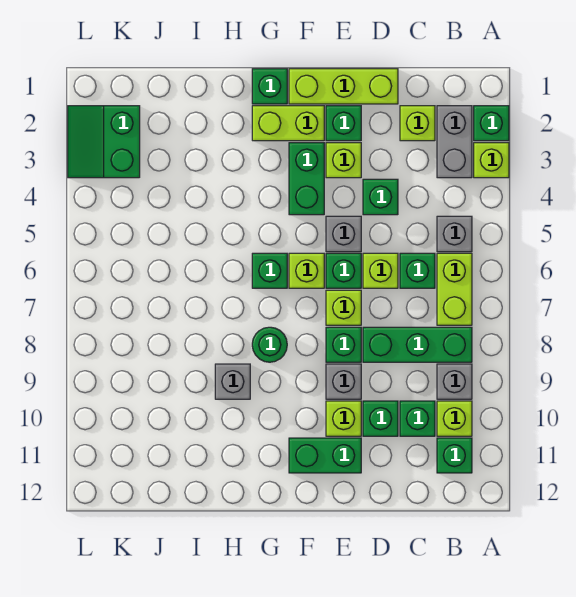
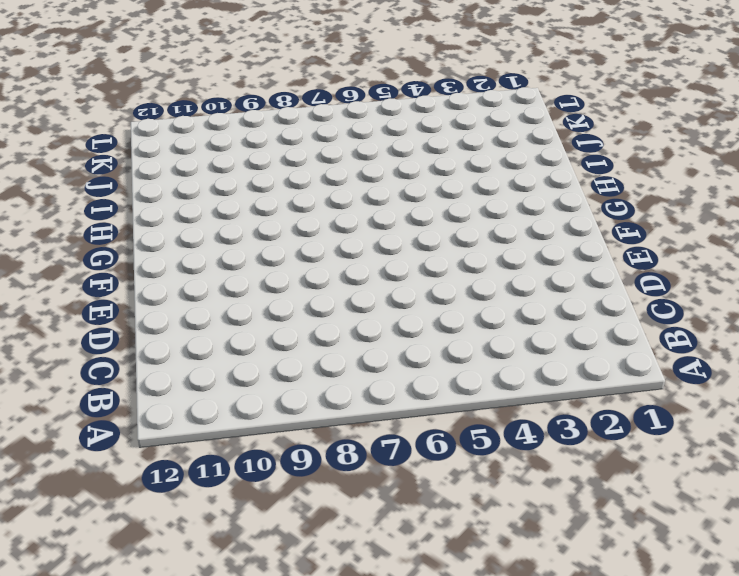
none -> green brick A2 level 1
none -> lime brick A3 level 1
none -> grey brick B2:B3 level 1
none -> grey brick B5 level 1

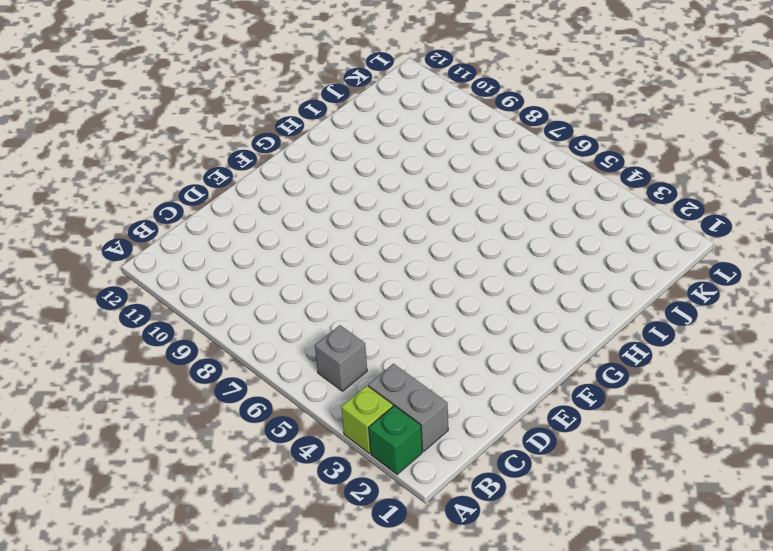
none -> lime brick B6:B7 level 1
none -> green brick B8:D8 level 1
none -> grey brick B9 level 1
none -> lime brick B10 level 1

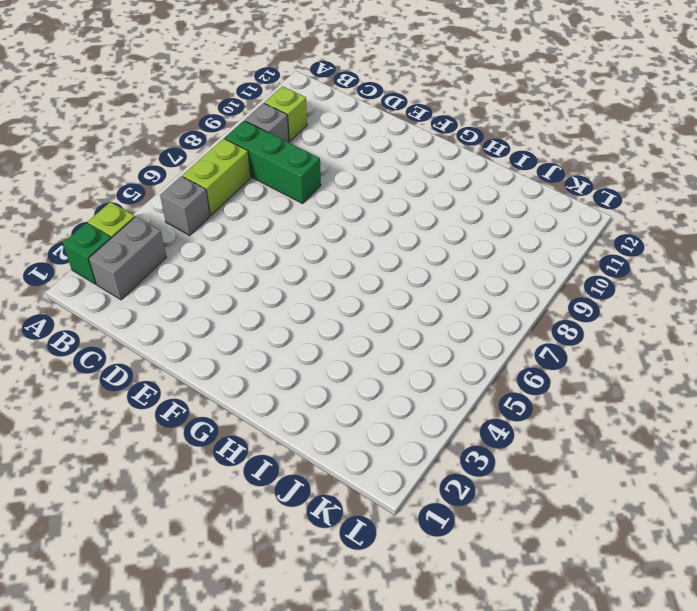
none -> green brick B11 level 1
none -> lime brick C2 level 1
none -> green brick C6 level 1
none -> green brick C10 level 1

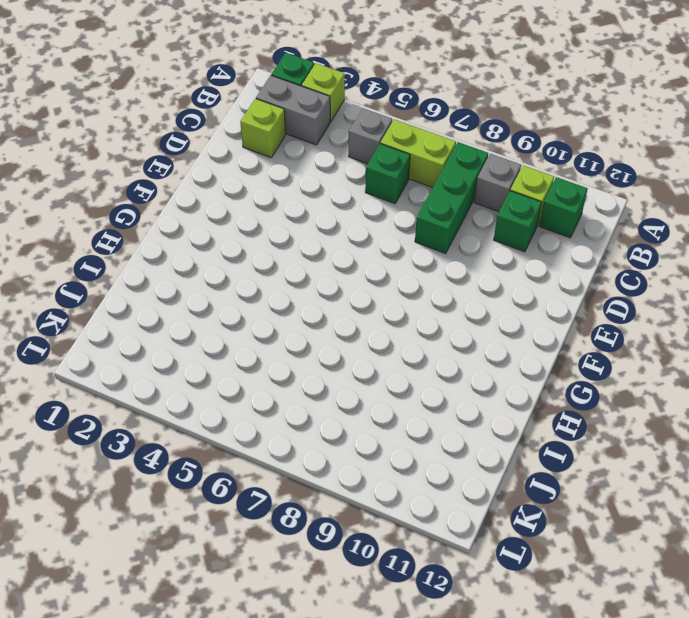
none -> lime brick D1:F1 level 1
none -> green brick D4 level 1
none -> lime brick D6 level 1
none -> green brick D10 level 1

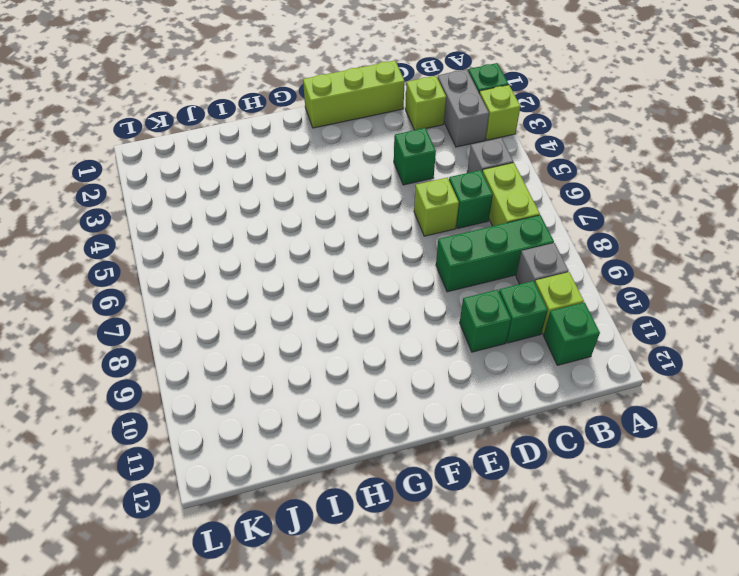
none -> green brick E2 level 1
none -> lime brick E3 level 1
none -> grey brick E5 level 1
none -> green brick E6 level 1

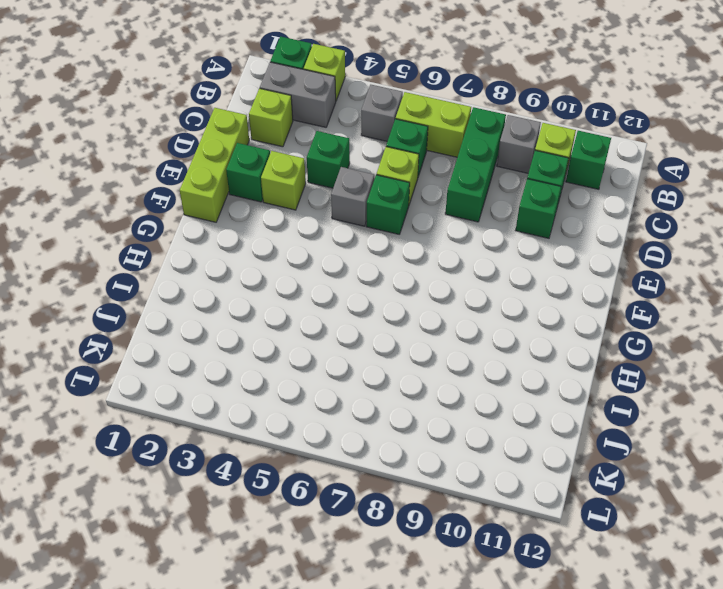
none -> lime brick E7 level 1
none -> green brick E8 level 1
none -> grey brick E9 level 1
none -> lime brick E10 level 1

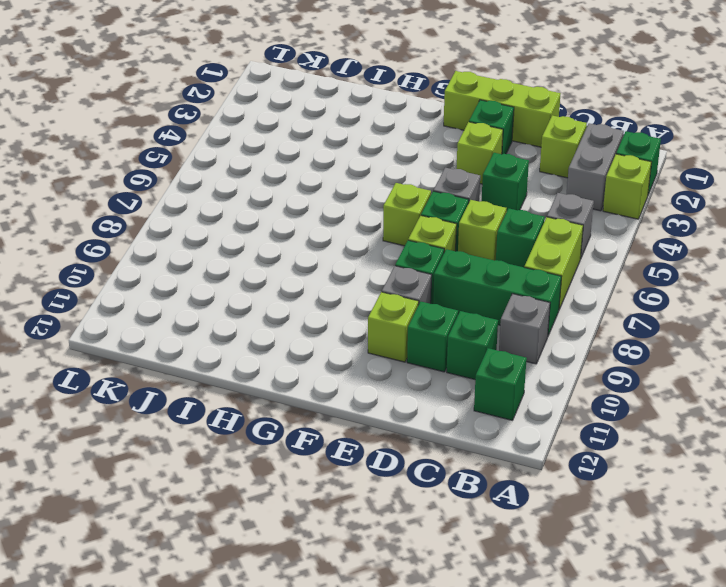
none -> lime brick B10 level 1
none -> green brick E11:F11 level 1
none -> lime brick F2:G2 level 1
none -> green brick F3:F4 level 1

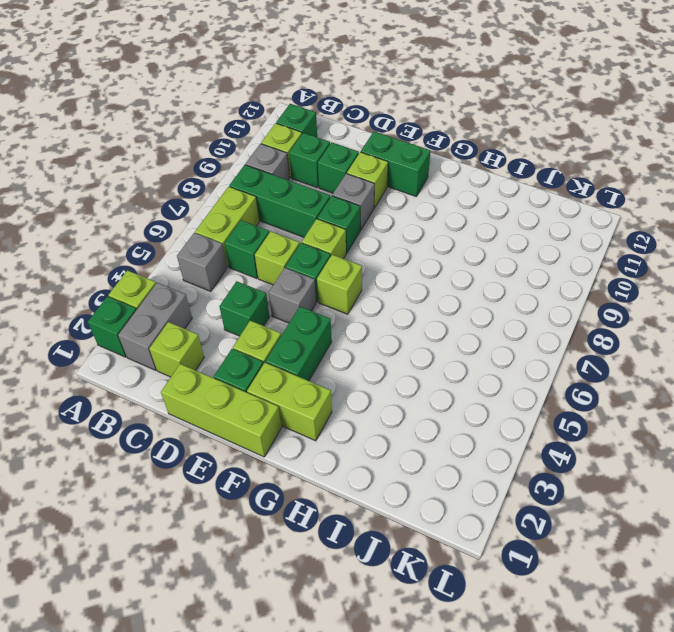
none -> green brick G1 level 1
none -> green brick G6 level 1
none -> green round brick G8 level 1
none -> grey brick H9 level 1

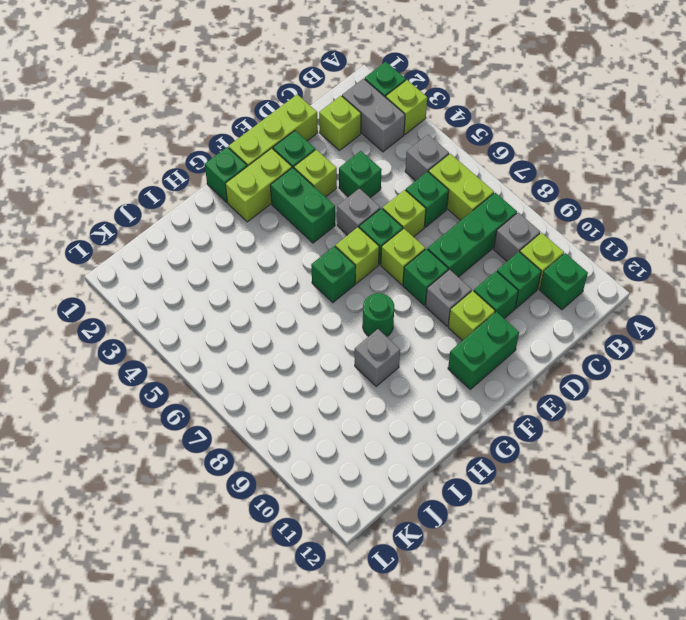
none -> green slope K2:L3 level 1 top K

